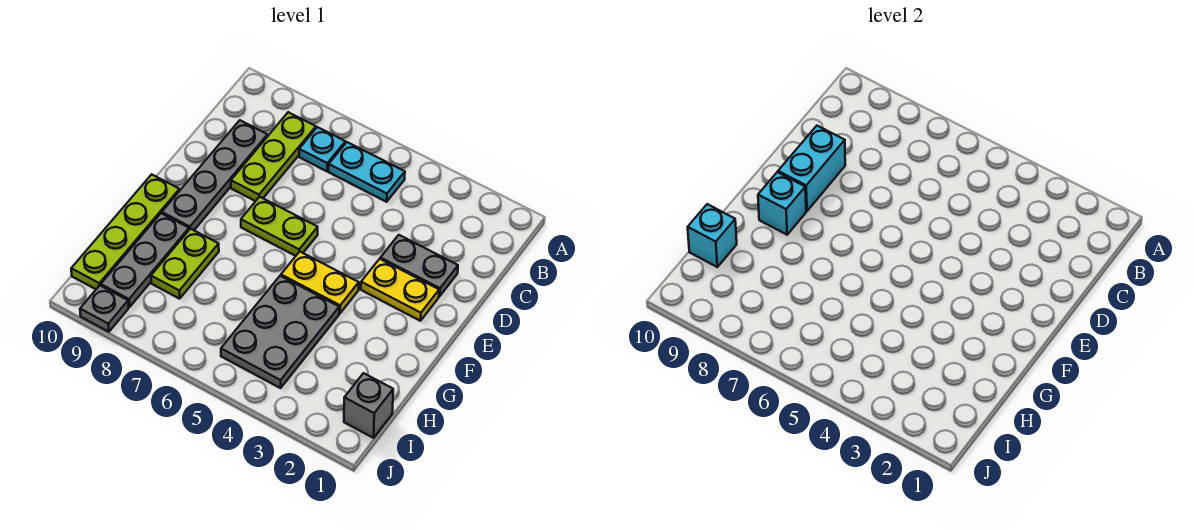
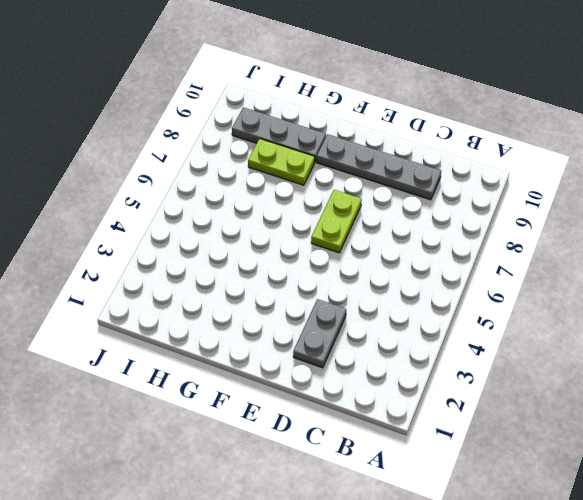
none -> cyan plate B5:B6 level 1
none -> cyan plate B7 level 1
none -> lime plate B8:D8 level 1

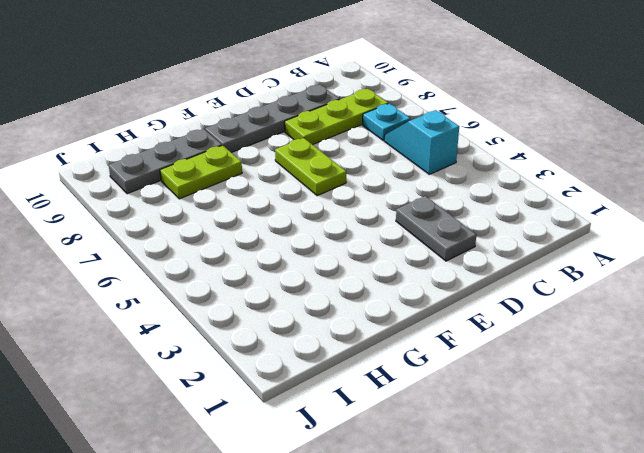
cyan slope B5:B6 level 1 top 5 -> cyan plate B5:B6 level 1
none -> yellow plate E2:E3 level 1
none -> yellow plate F4:F5 level 1
none -> lime plate F10:I10 level 1

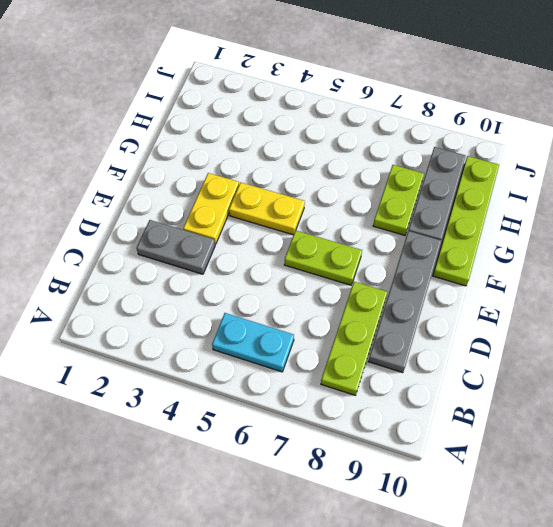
yellow plate E3:F3 level 1 -> yellow plate E2:E3 level 1
none -> cyan plate B7 level 1
none -> grey plate G4:I5 level 1
none -> grey brick I1 level 1

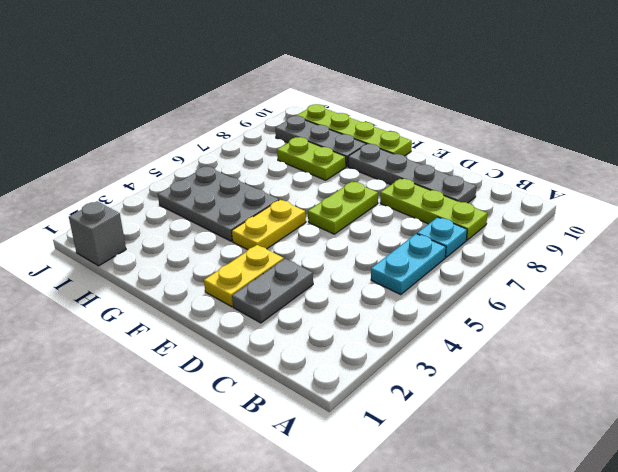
none -> grey plate J9 level 1
none -> cyan brick D9:E9 level 2
none -> cyan brick F9 level 2

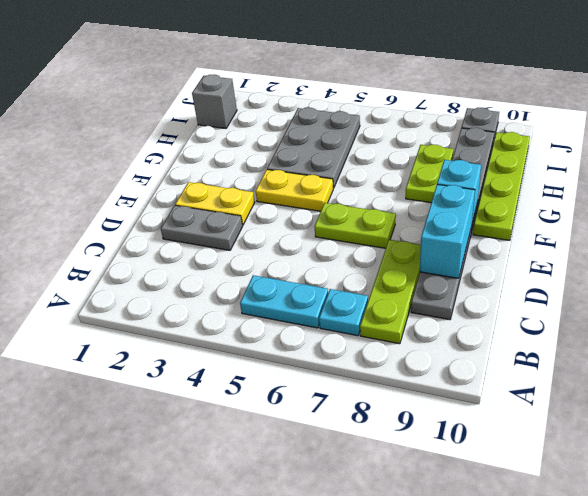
none -> cyan brick H10 level 2

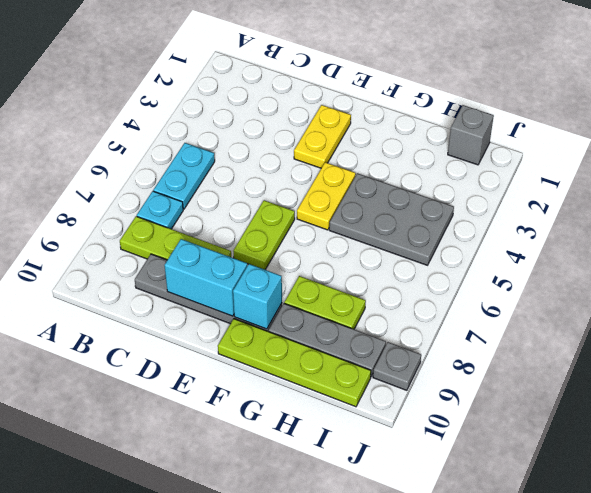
none -> grey plate D2:D3 level 1
none -> cyan brick H10 level 2

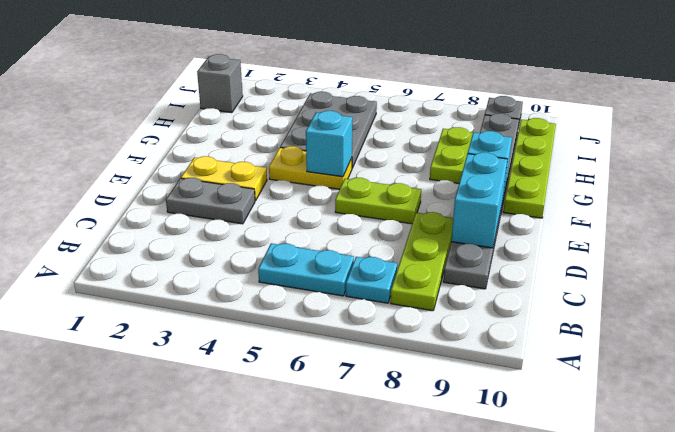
cyan brick F5 level 2 -> cyan brick H10 level 2

